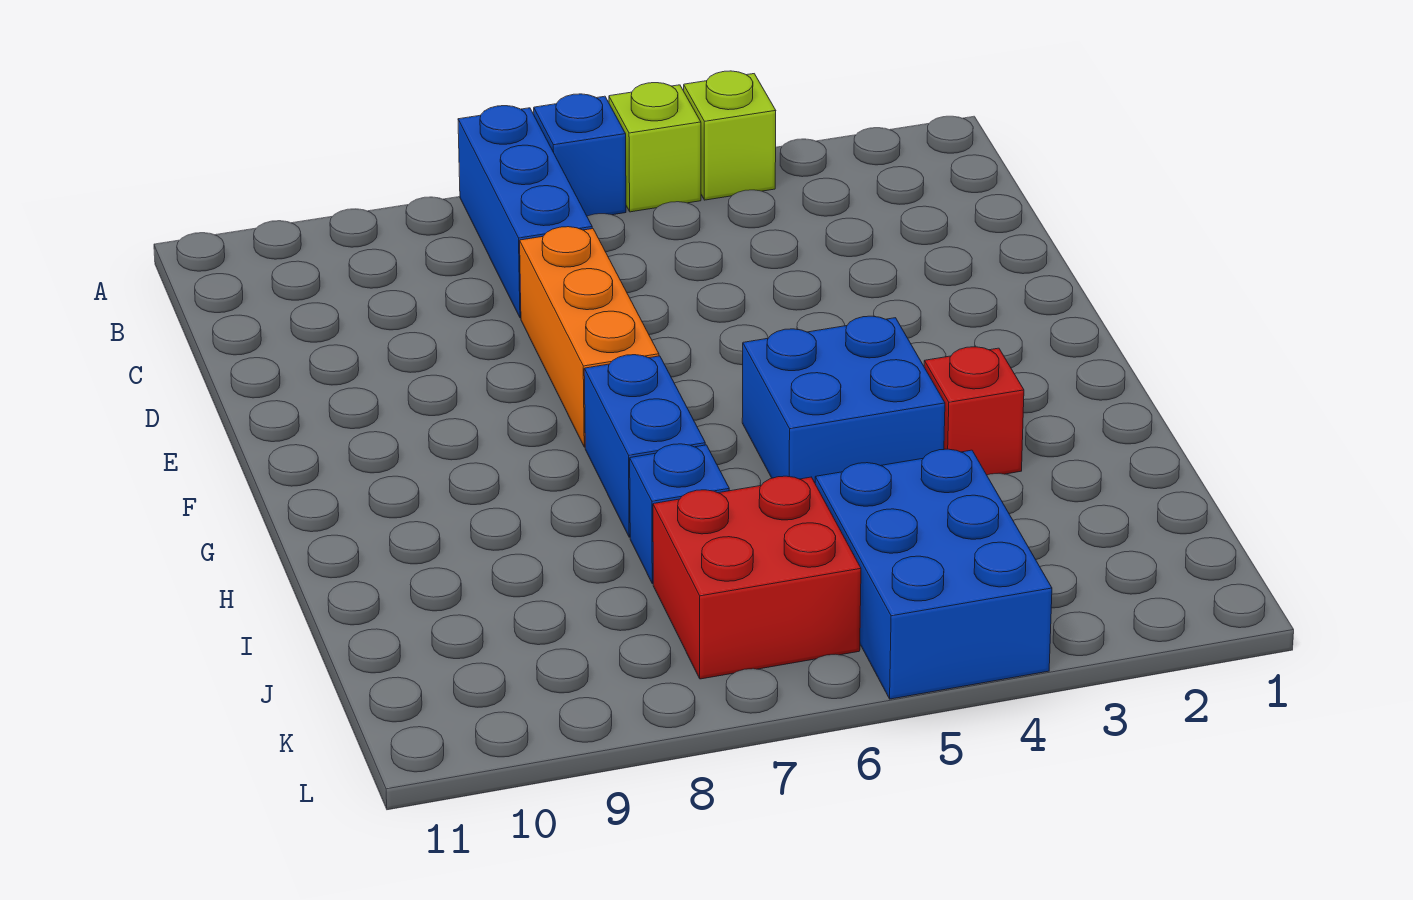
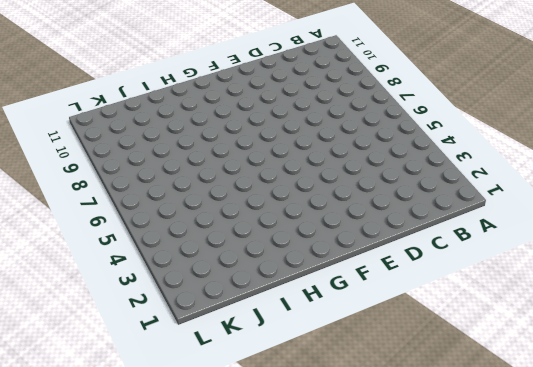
none -> lime brick A4 level 1
none -> lime brick A5 level 1

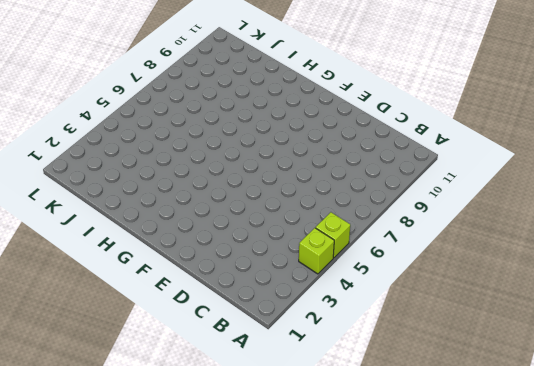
none -> blue brick A6 level 1
none -> blue brick A7:C7 level 1

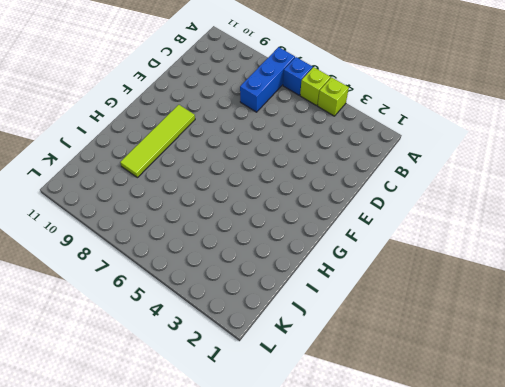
lime tile F9:I9 level 1 -> none
none -> orange brick D7:F7 level 1
none -> blue brick G4:H5 level 1

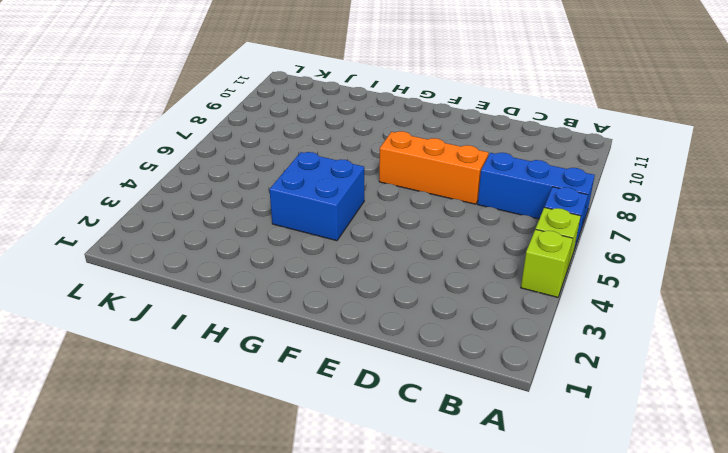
none -> blue brick G7:H7 level 1
none -> red brick H3 level 1

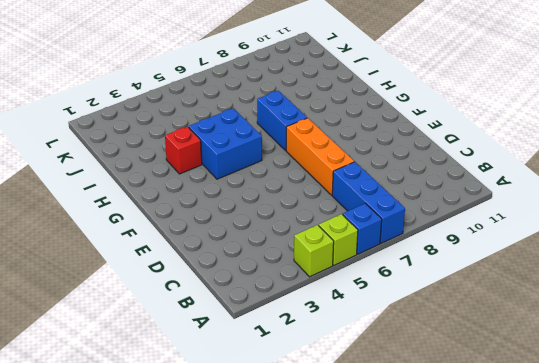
none -> blue brick I7 level 1
none -> blue brick J4:L5 level 1

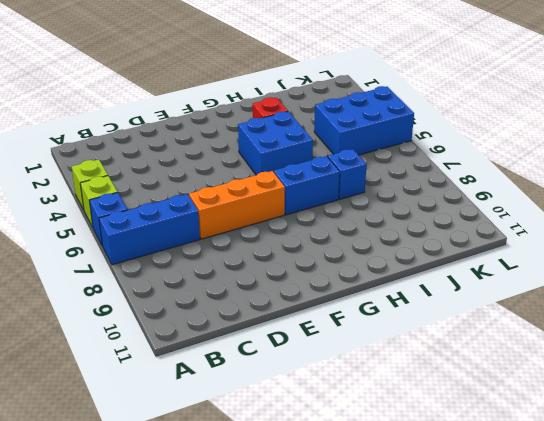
none -> red brick J6:K7 level 1

